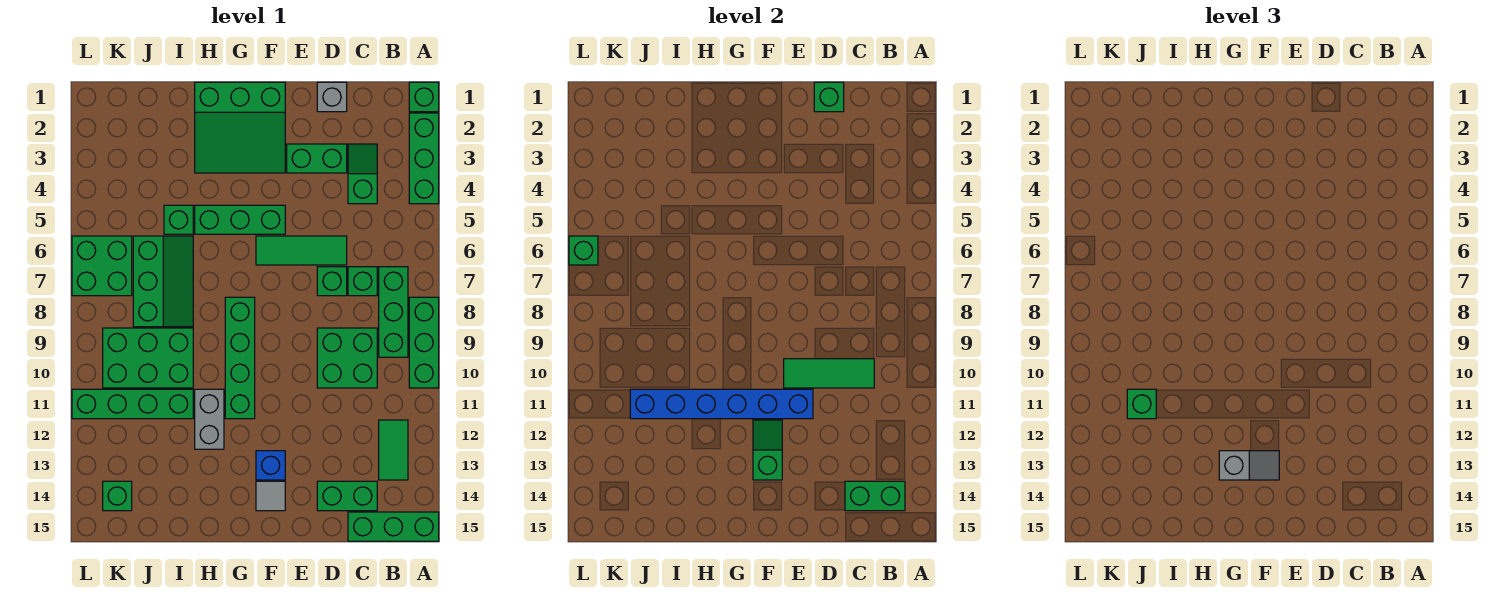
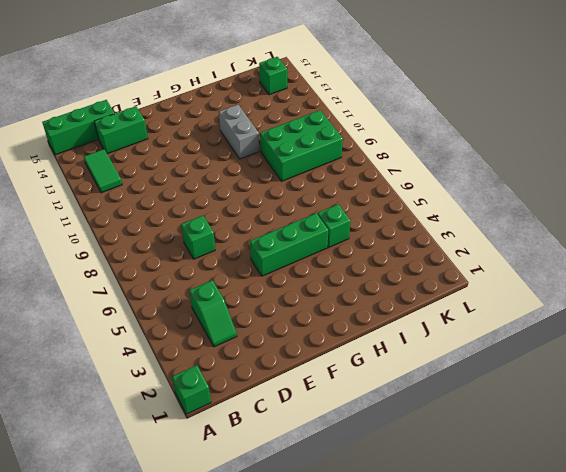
none -> green brick A2:A4 level 1
none -> green brick A8:A10 level 1
none -> green brick B7:B9 level 1
none -> green brick C7 level 1

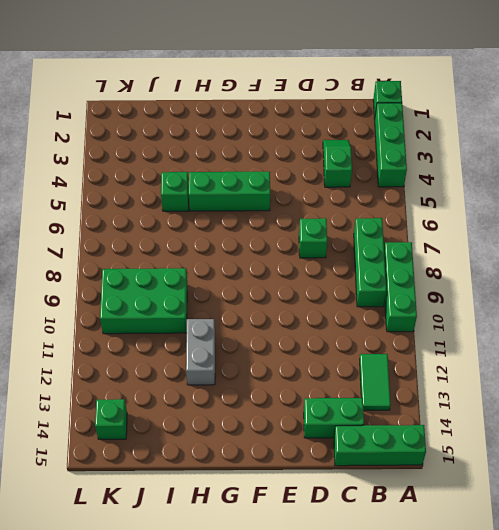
none -> green brick C7 level 1
none -> green brick C9:D10 level 1
none -> grey brick D1 level 1
none -> green brick D3:E3 level 1

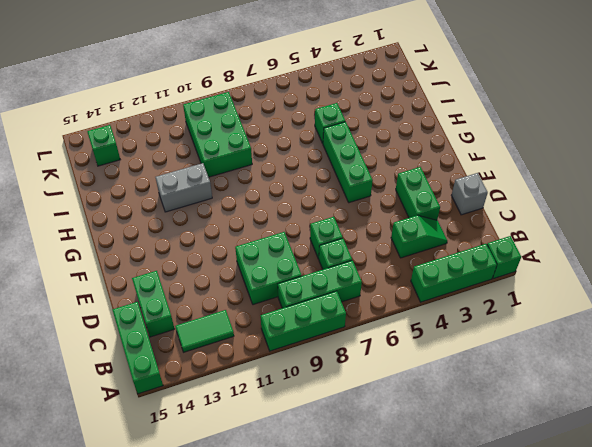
none -> green tile D6:F6 level 1
none -> green slope F1:H3 level 1 top 1
none -> blue brick F13 level 1
none -> grey tile F14 level 1

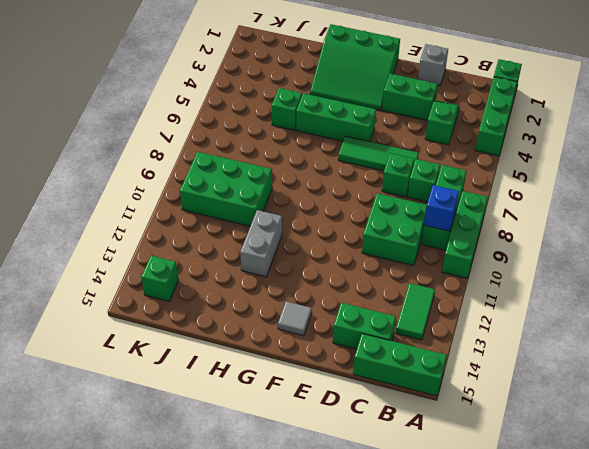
blue brick B9 level 2 -> blue brick F13 level 1
none -> green brick G8:G11 level 1
none -> green slope I6:J8 level 1 top J
none -> green brick I11:L11 level 1
none -> green brick K6:L7 level 1

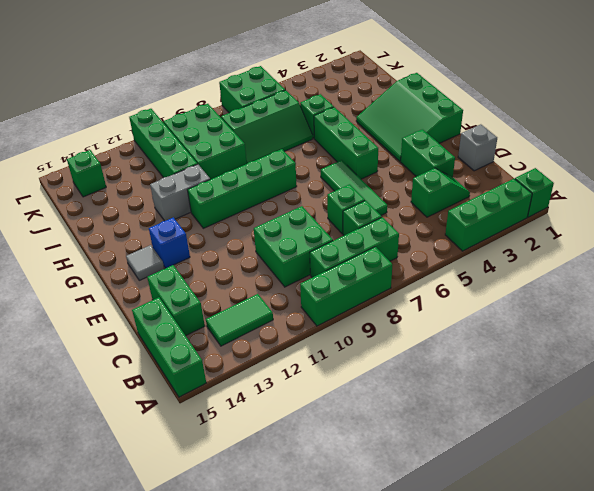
none -> green brick B14:C14 level 2
none -> green tile C10:E10 level 2
none -> green brick D1 level 2
none -> blue brick E11:J11 level 2

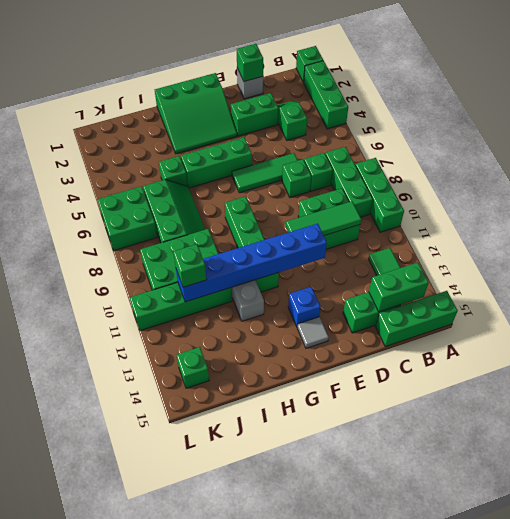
none -> green slope F12:F13 level 2 top 13
none -> green brick L6 level 2
none -> grey slope F13:G13 level 3 top G

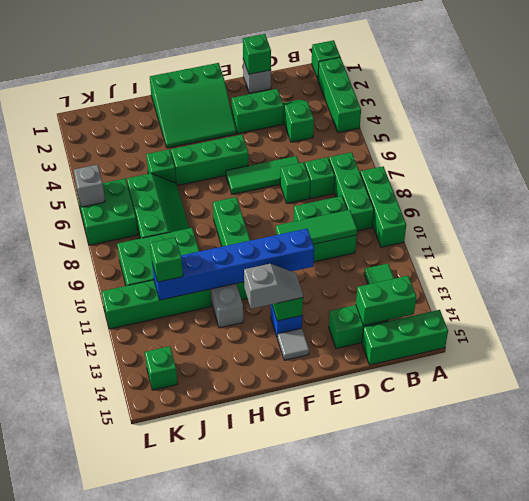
grey brick L6 level 2 -> green brick L6 level 2

